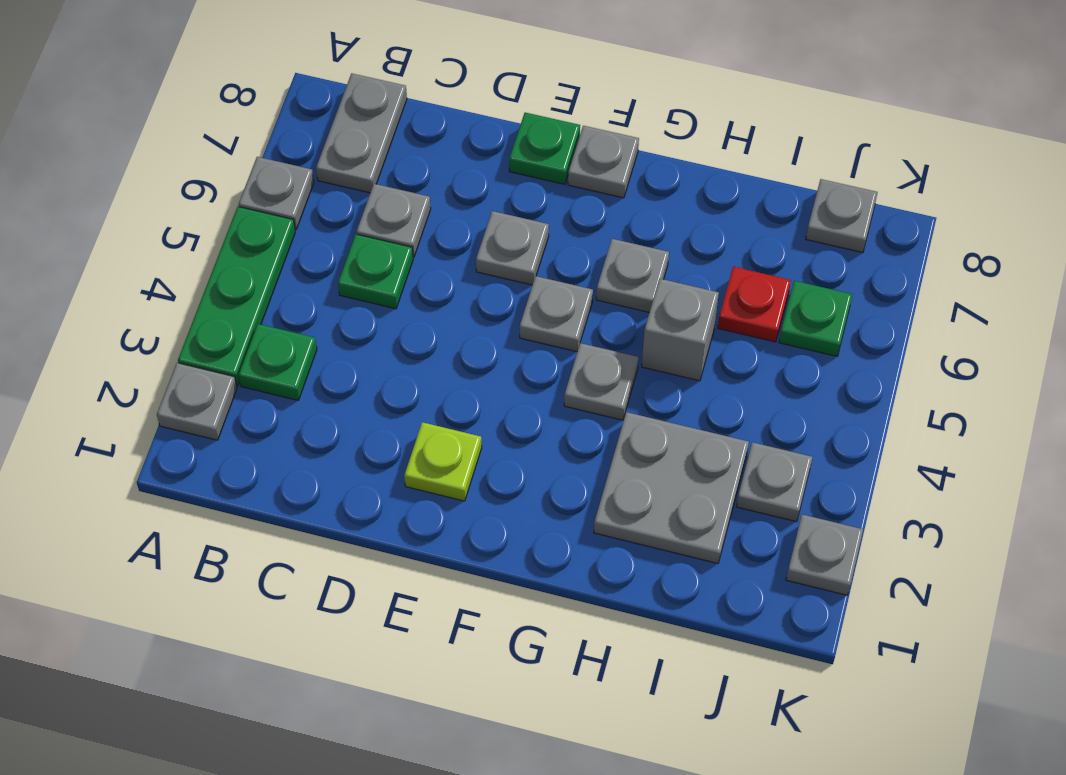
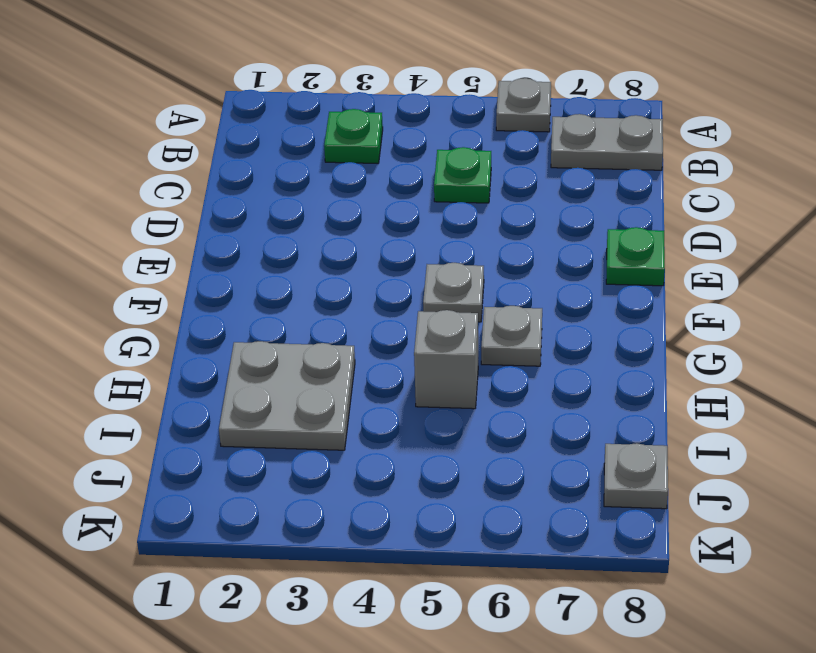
none -> grey plate A2 level 1
none -> green plate A3:A5 level 1
none -> grey plate C6 level 1

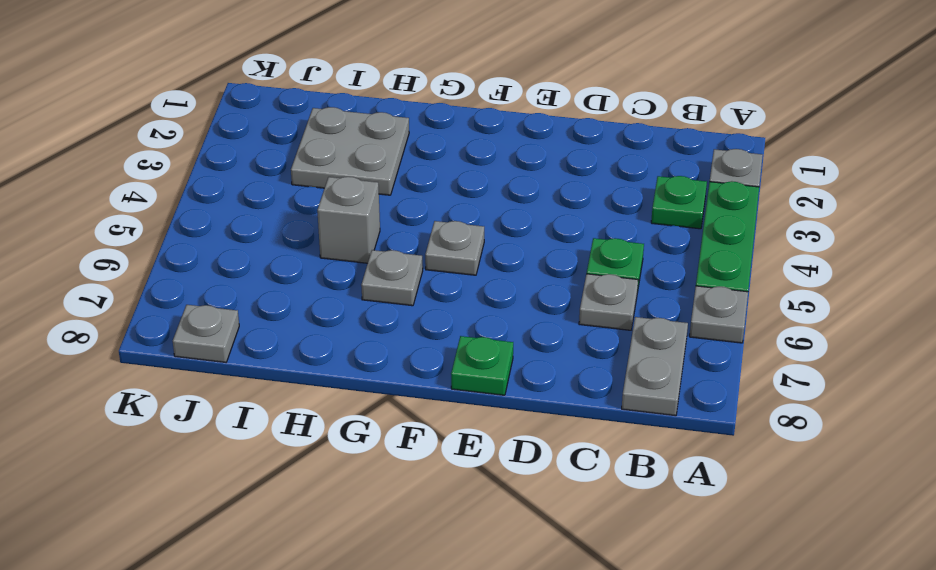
none -> lime plate E2 level 1
none -> grey plate E6 level 1
none -> grey plate F8 level 1

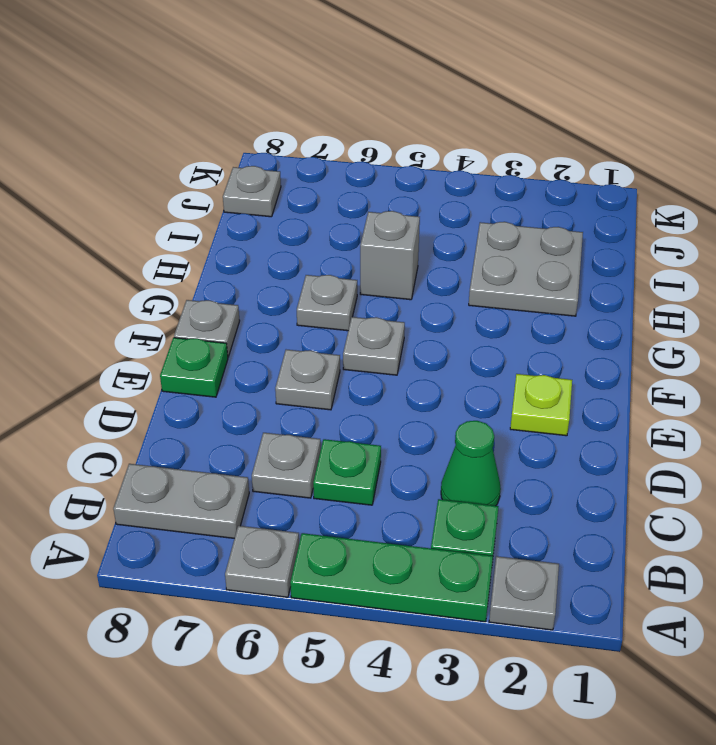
green cone C3 level 1 -> none
none -> grey plate G4 level 1
none -> red plate I6 level 1
none -> grey plate J3 level 1

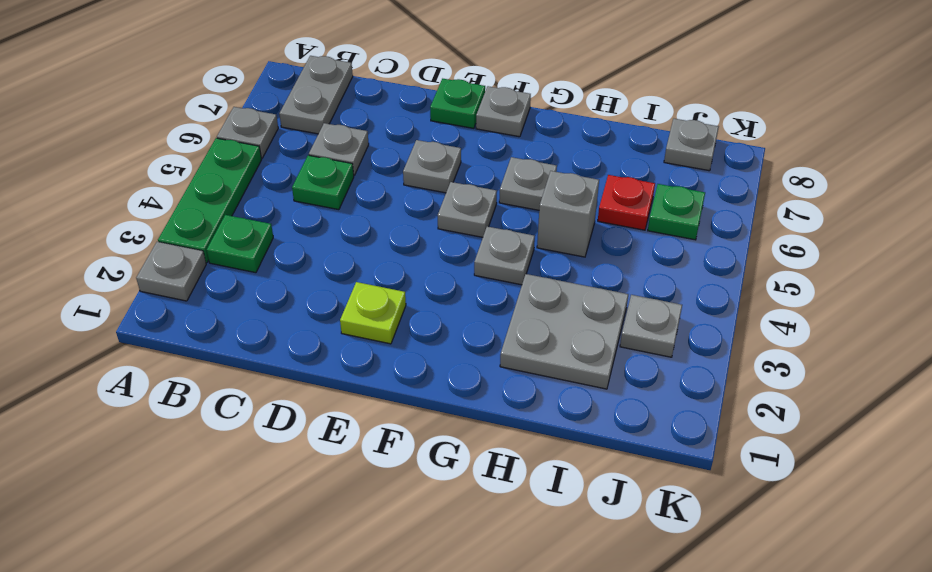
none -> grey plate K2 level 1

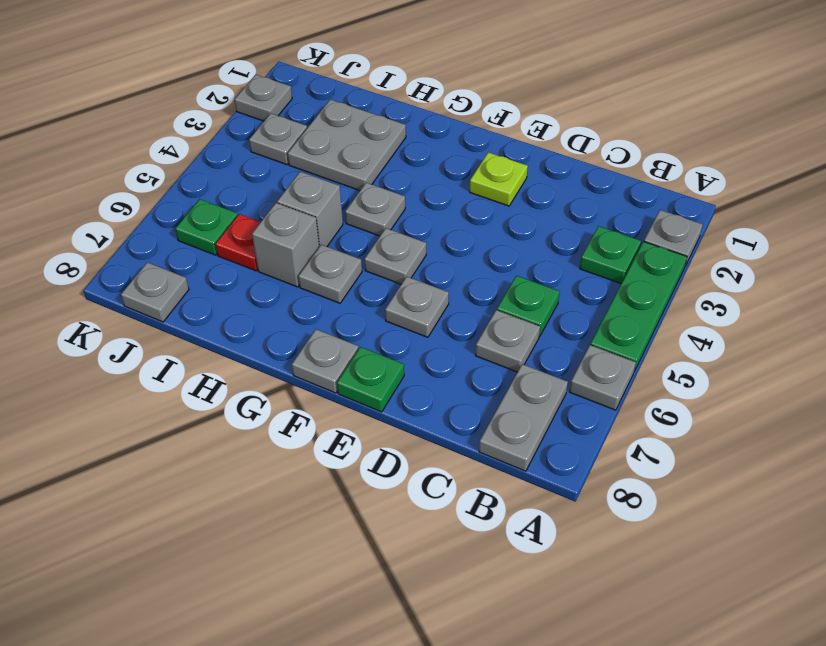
grey brick H6 level 1 -> none

